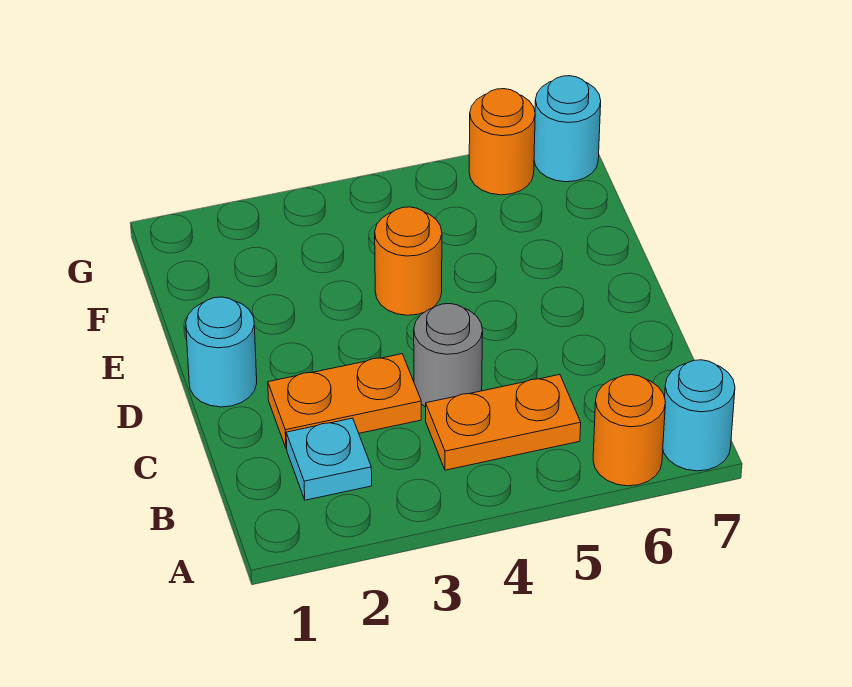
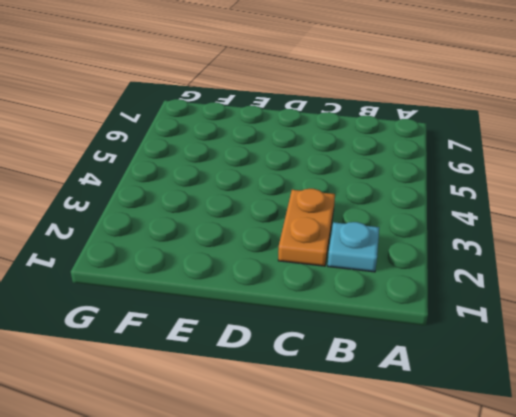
none -> orange round brick A6 level 1
none -> cyan round brick A7 level 1

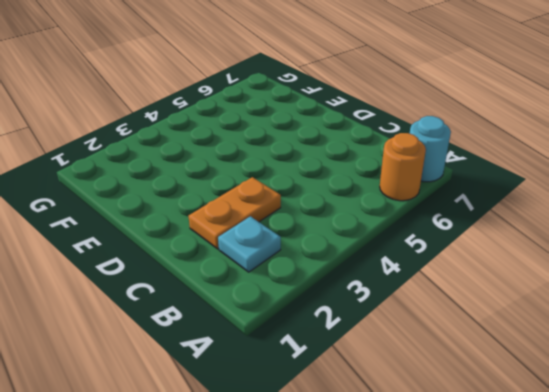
none -> orange plate B4:B5 level 1
none -> grey round brick C4 level 1

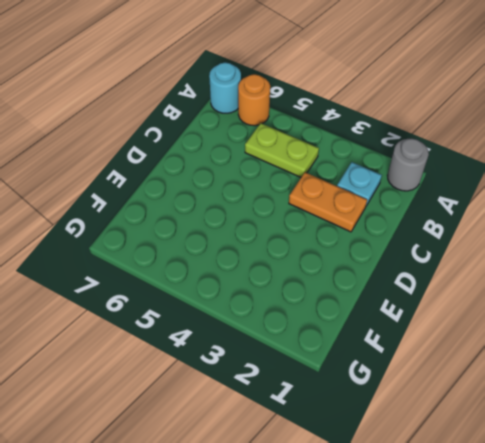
grey round brick A1 level 1 -> grey round brick C4 level 1
lime plate B4:B5 level 1 -> orange plate B4:B5 level 1
none -> cyan round brick D1 level 1
none -> orange round brick E4 level 1

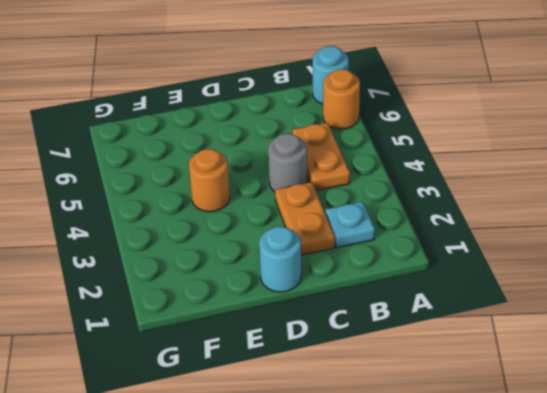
none -> orange round brick G6 level 1
none -> cyan round brick G7 level 1

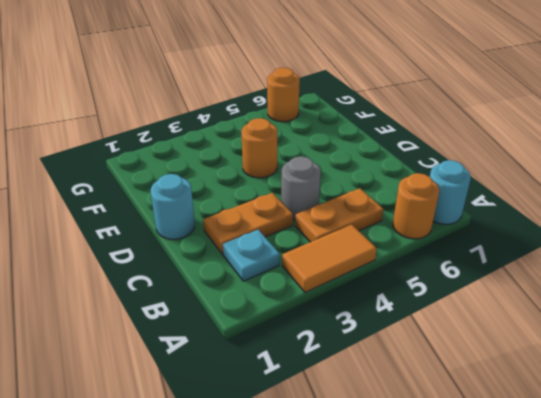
orange tile A3:A4 level 1 -> none
none -> cyan round brick G7 level 1

